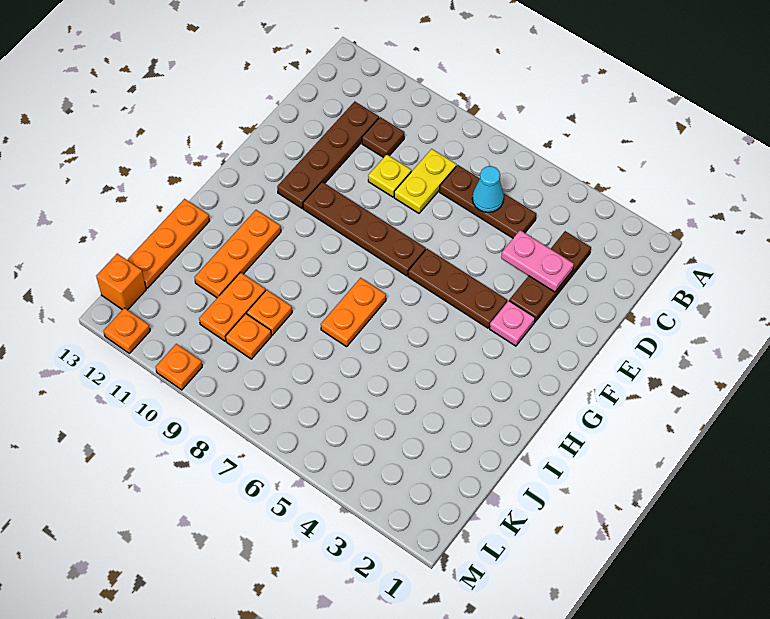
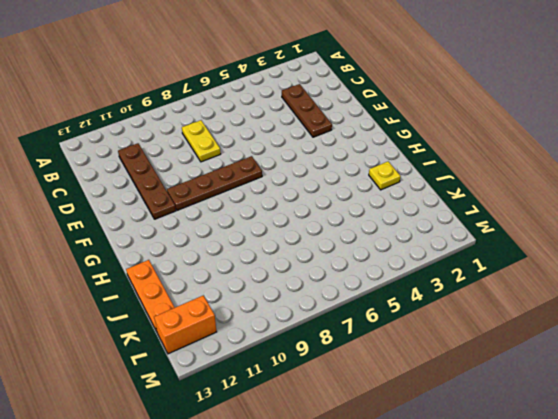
yellow plate I2 level 1 -> yellow plate D9 level 1
orange brick L12:L13 level 1 -> orange brick L13 level 1
none -> brown plate C5:C7 level 1
none -> brown plate C10 level 1
none -> pink plate F3 level 1

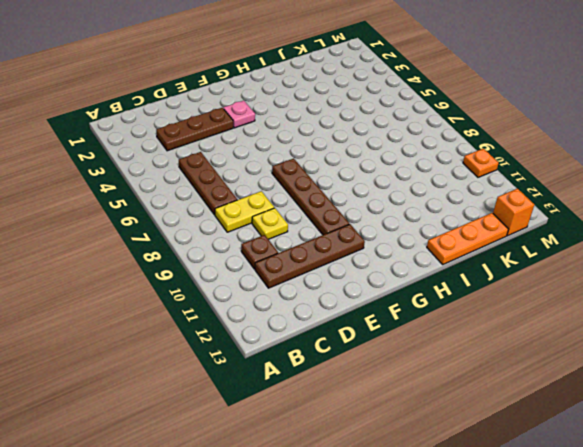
none -> brown plate F4:F6 level 1
none -> orange plate H7:I7 level 1
none -> orange plate H11:J11 level 1

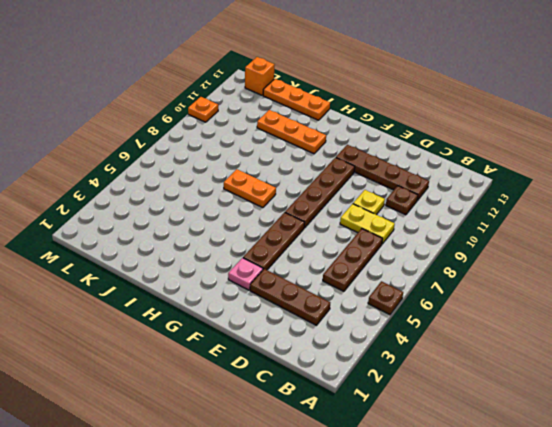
brown plate A5 level 1 -> none
none -> orange plate J9 level 1
none -> orange plate J10:K10 level 1
none -> orange plate K9 level 1

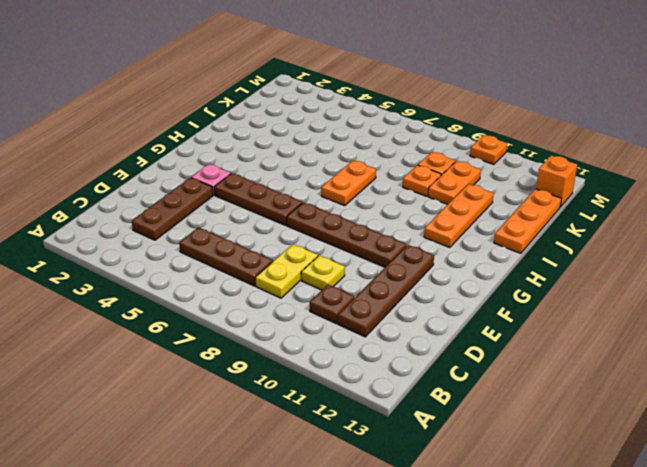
none -> orange plate M12 level 1
none -> cyan cone C6 level 2
none -> pink plate D3:D4 level 2

